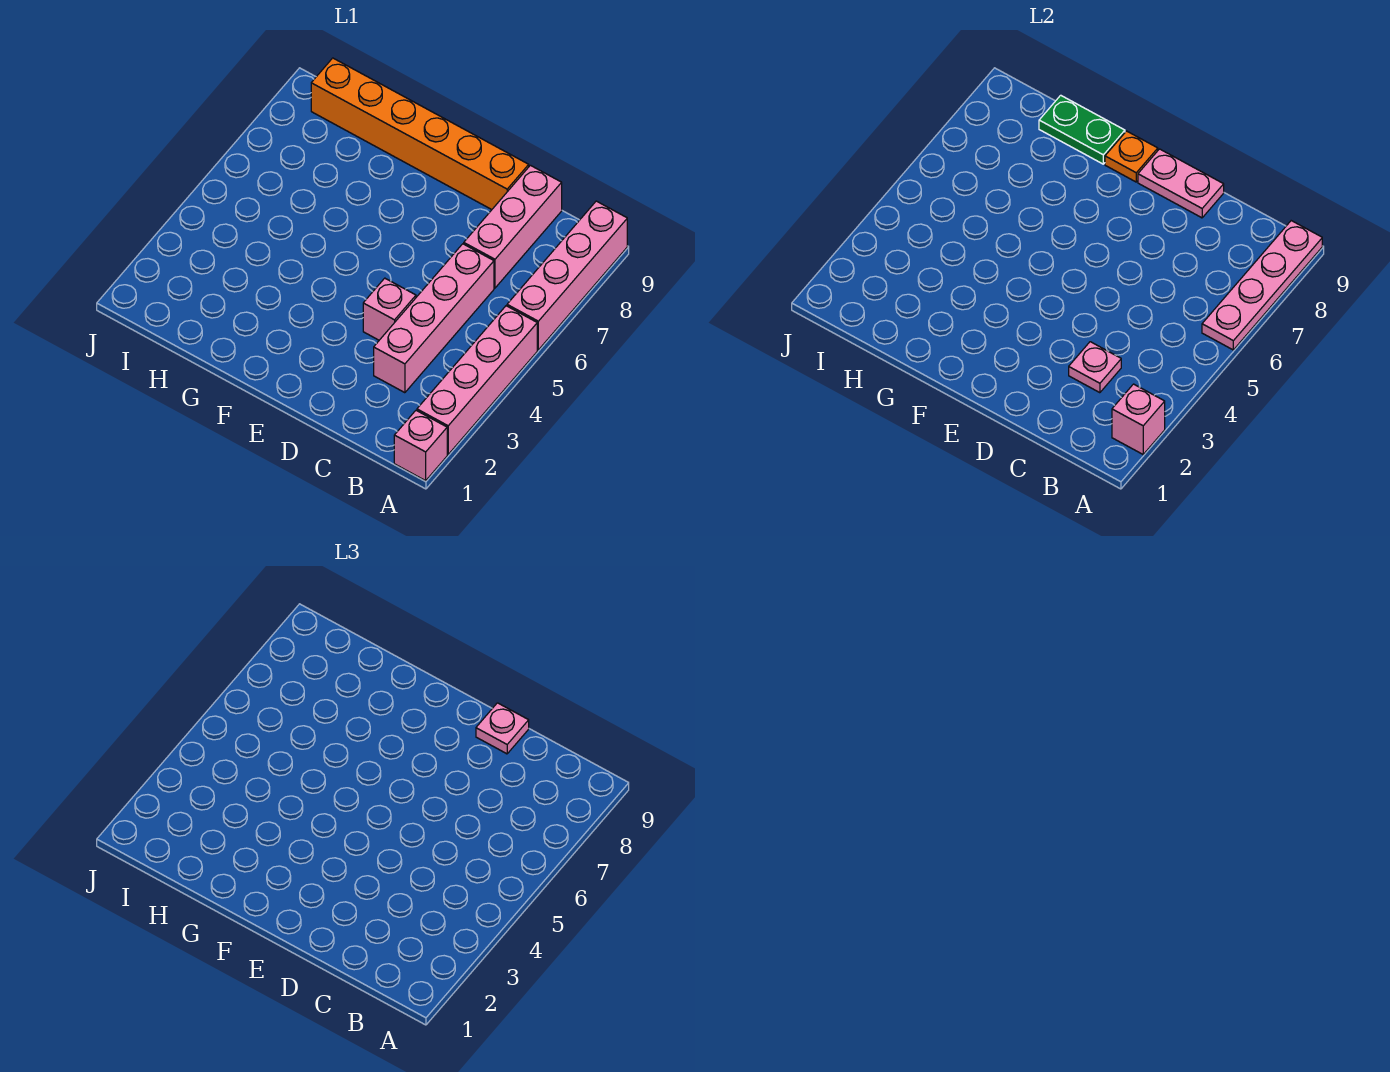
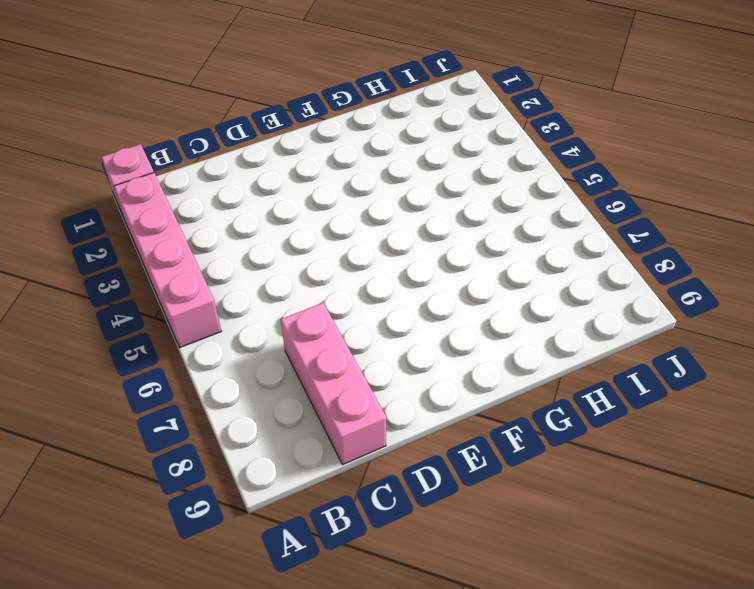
none -> pink brick A6:A9 level 1
none -> pink brick C3:C6 level 1
none -> pink brick D4 level 1

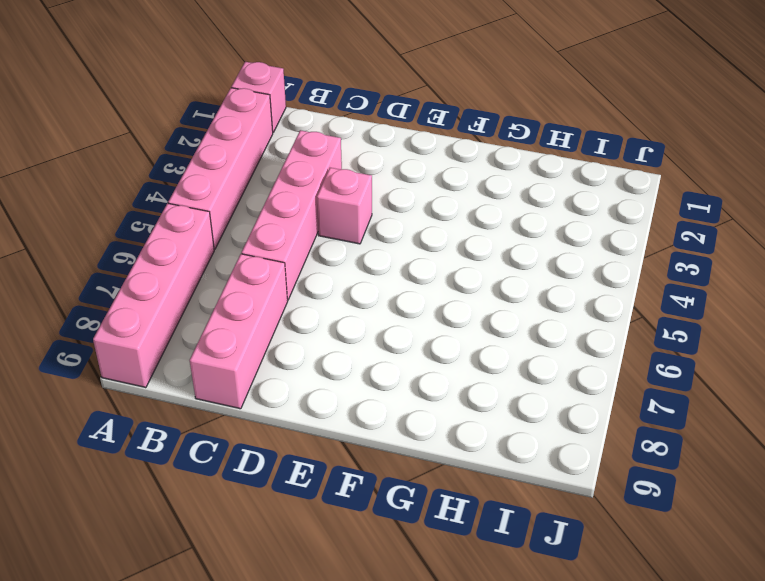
none -> orange brick D9:I9 level 1
none -> pink brick A2 level 2
none -> pink plate A6:A9 level 2

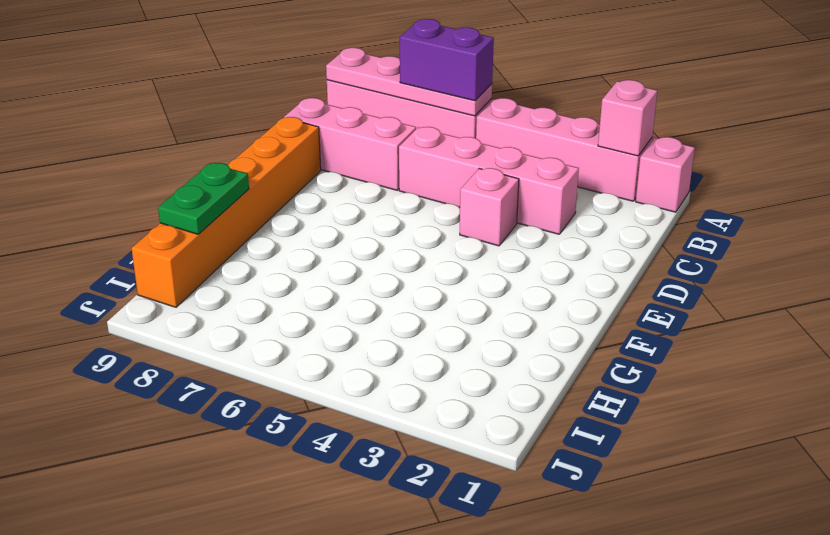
purple brick A6:A7 level 3 -> none
none -> pink plate C3 level 2
none -> pink plate D9:E9 level 2
none -> orange plate F9 level 2

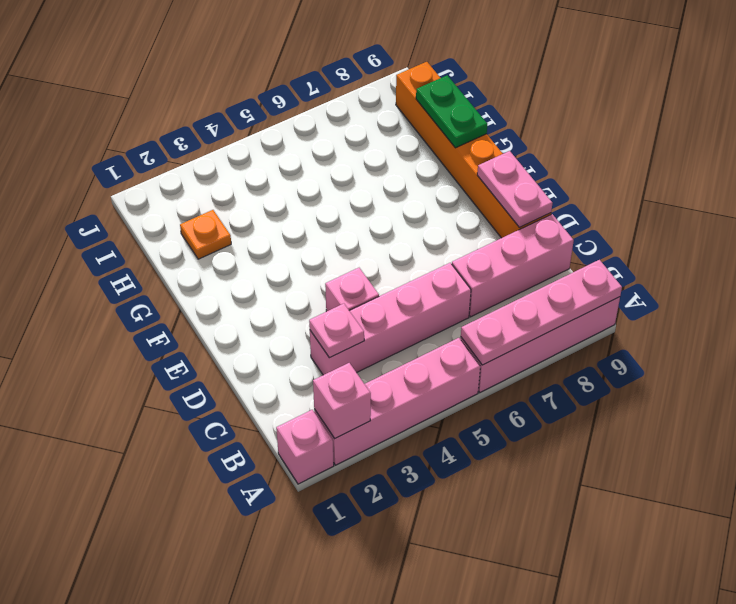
orange plate H2 level 1 -> orange plate F9 level 2
none -> pink plate D9 level 3

